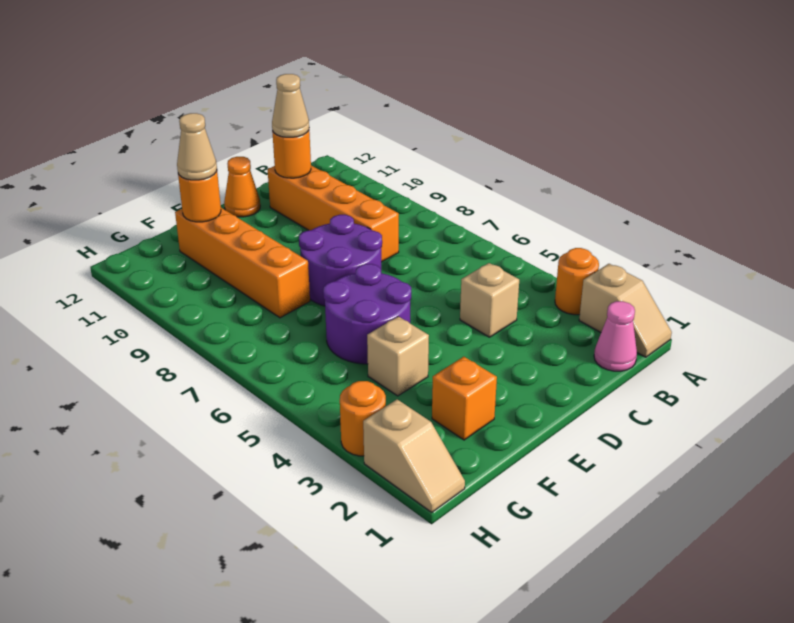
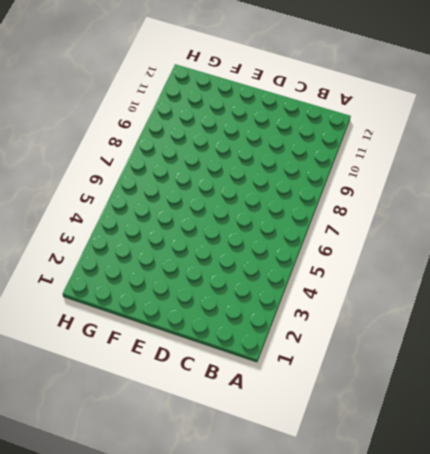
none -> tan slope A1:A2 level 1 top 2
none -> orange round brick A3 level 1
none -> pink cone B1 level 1

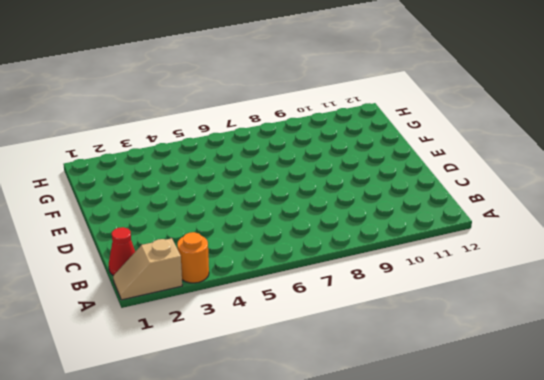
red cone B1 level 1 -> pink cone B1 level 1
none -> tan brick C4 level 1
none -> orange brick C8:C11 level 1
none -> purple round brick D7:E8 level 1

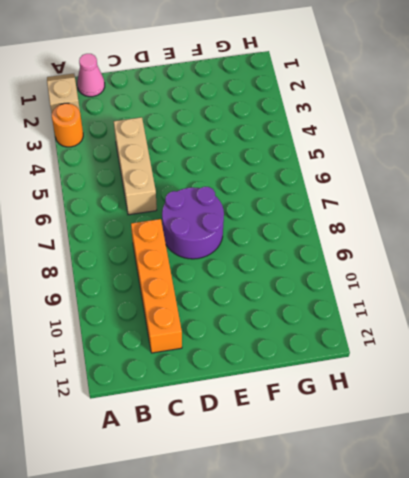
tan brick C4:C6 level 1 -> tan brick C4 level 1
none -> orange cone D12 level 1
none -> purple round brick E5:F6 level 1
none -> orange brick F2 level 1

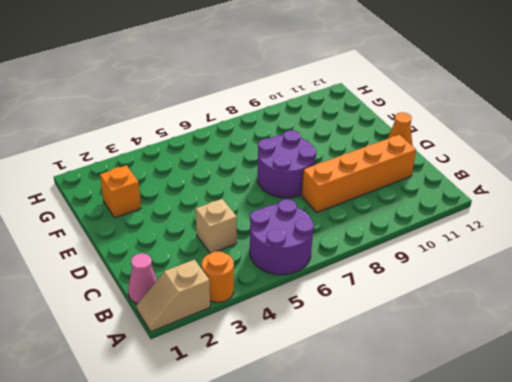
purple round brick A5:B6 level 1 -> purple round brick E5:F6 level 1
none -> tan brick F4 level 1
none -> orange brick F8:F11 level 1
none -> tan slope H1:H2 level 1 top 2

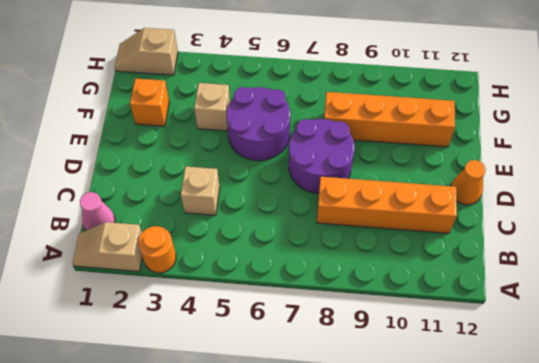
none -> orange round brick H3 level 1
none -> orange round brick C11 level 2
none -> orange round brick F11 level 2

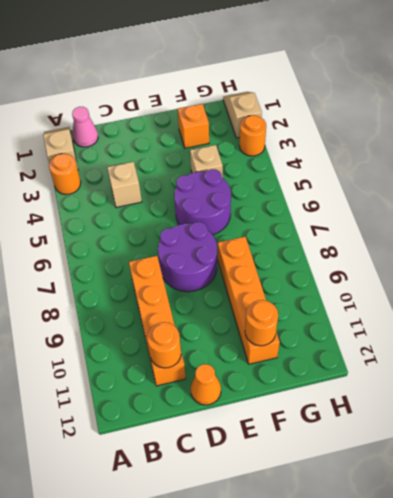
none -> tan cone C11 level 3
none -> tan cone F11 level 3

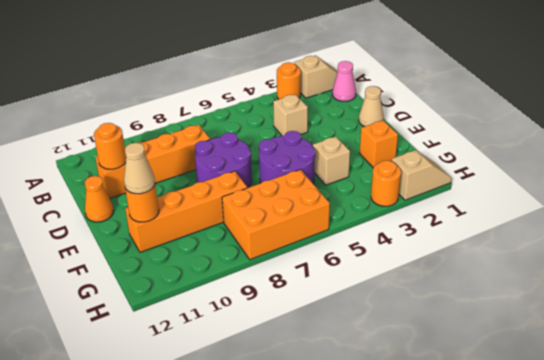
tan cone D1 level 1 -> tan cone C11 level 3
orange brick G6:H8 level 1 -> none

